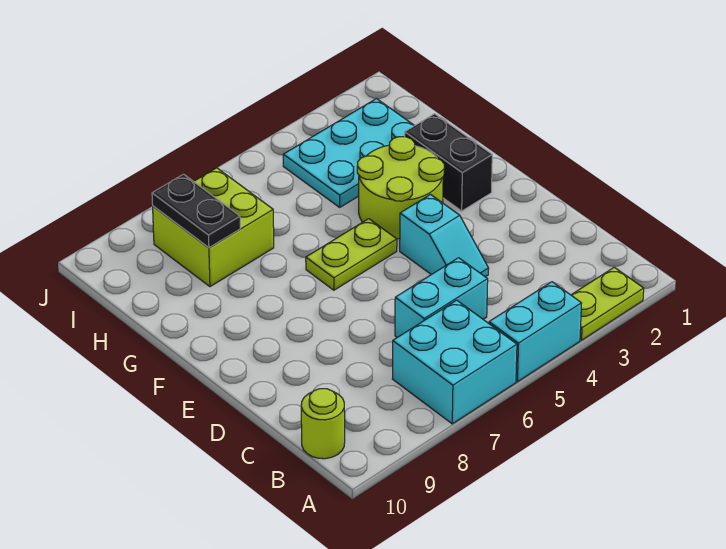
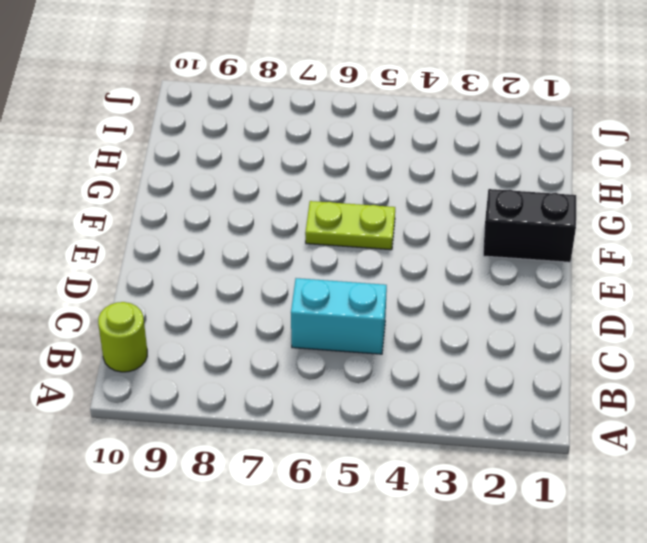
black brick F1:F2 level 1 -> black brick F2:G2 level 1
none -> lime plate A2:A3 level 1
none -> cyan brick A4:A5 level 1
none -> cyan brick A6:B7 level 1

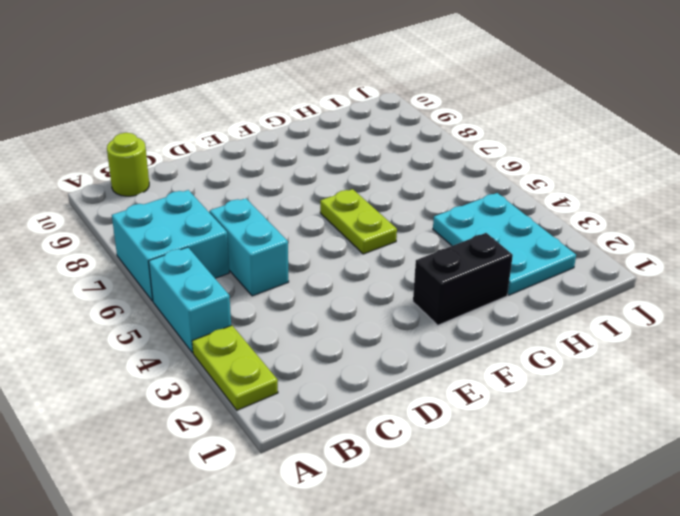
none -> cyan slope D4:E4 level 1 top E
none -> lime round brick F3:G4 level 1
none -> lime brick H7:I8 level 1

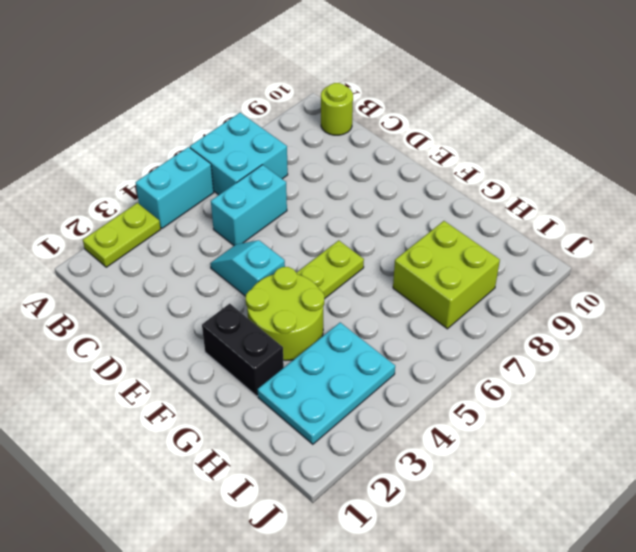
none -> black plate H8:I8 level 2

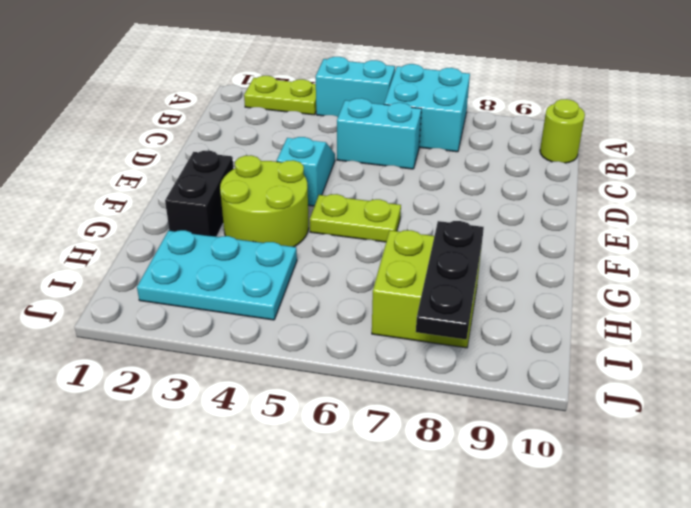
black plate H8:J8 level 2 -> black plate H8:I8 level 2

